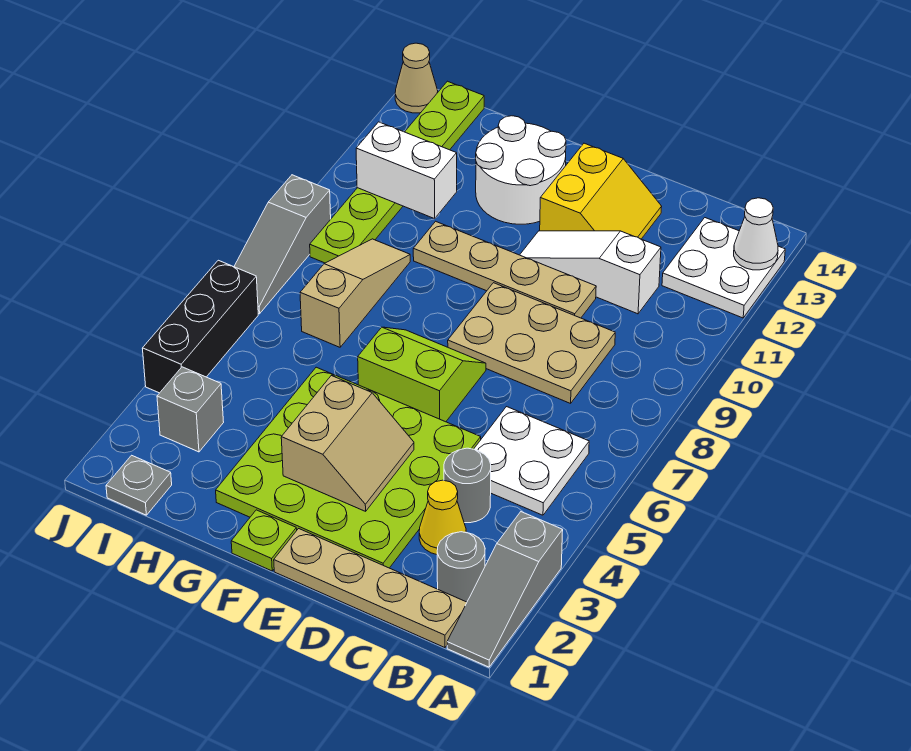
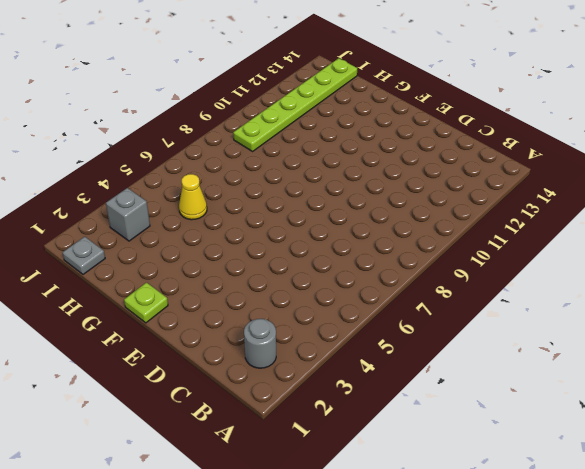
yellow cone H5 level 1 -> yellow cone C3 level 1
none -> grey slope A1:A3 level 1 top 3
none -> white plate A12:B13 level 1
none -> tan plate B1:E1 level 1

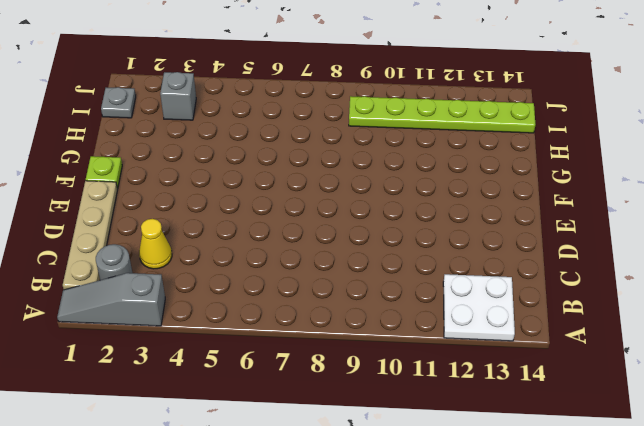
none -> white plate B5:C6 level 1
none -> grey round brick C4 level 1
none -> tan plate C8:E9 level 1

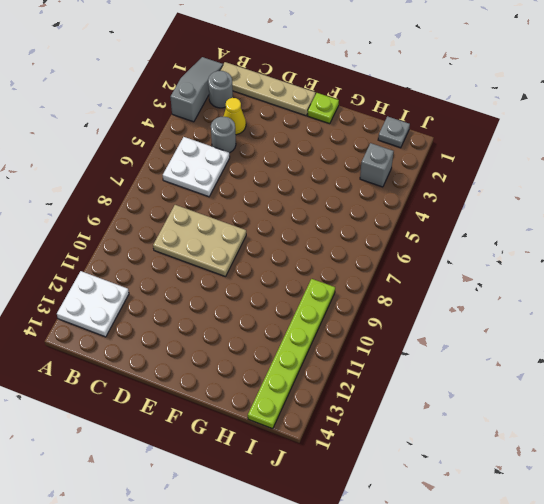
none -> white slope C11:E11 level 1 top C
none -> lime plate D2:G5 level 1
none -> tan plate D10:G10 level 1

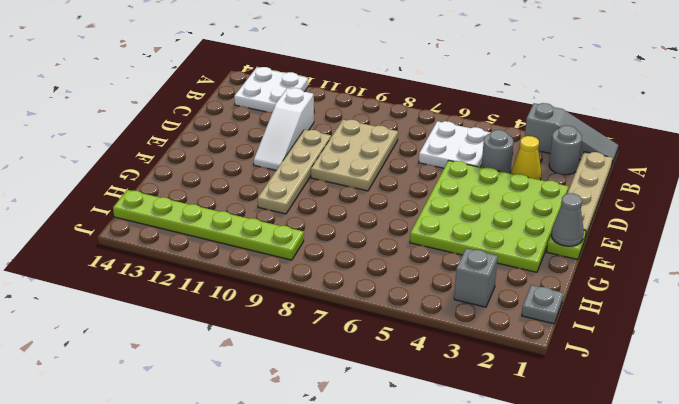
grey cone F1 level 2 -> none
none -> yellow slope D12:E13 level 1 top E
none -> lime slope E6:F7 level 1 top 6
none -> white round brick F12:G13 level 1

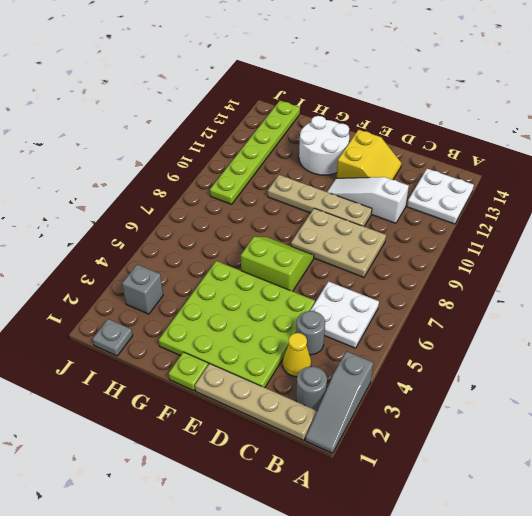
none -> tan slope H7:H9 level 1 top 7
none -> black brick J4:J6 level 1
none -> grey slope J7:J9 level 1 top 9

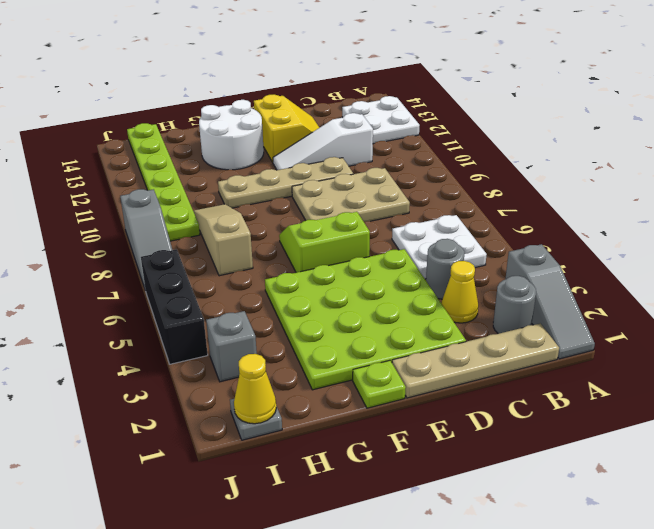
yellow cone I1 level 2 -> none
none -> tan cone J14 level 1
none -> white cone A13 level 2
none -> tan slope E3:F4 level 2 top F

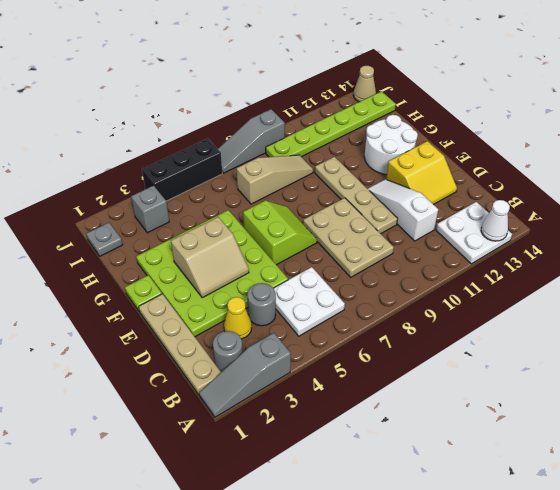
none -> white brick H11:I11 level 2

